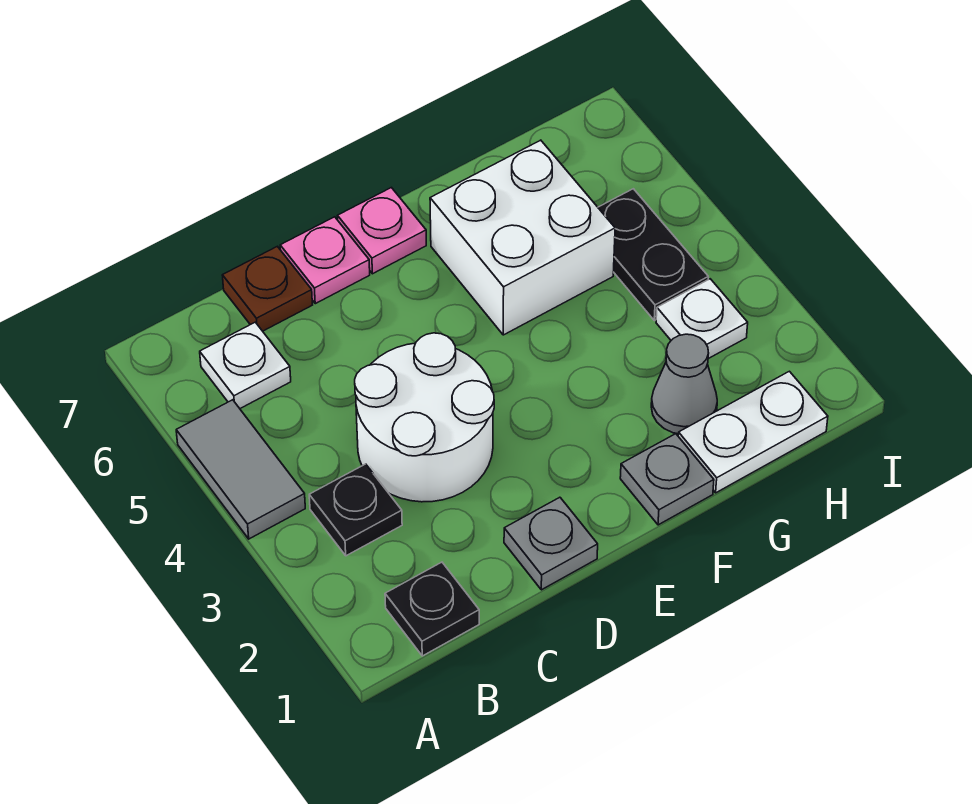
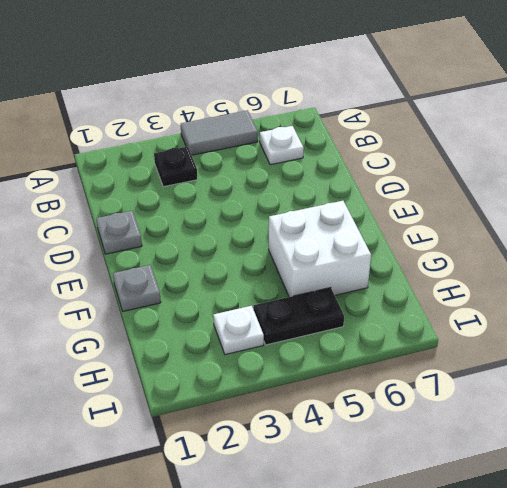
none -> black plate B1 level 1
none -> white round brick C3:D4 level 1
none -> brown plate C7 level 1

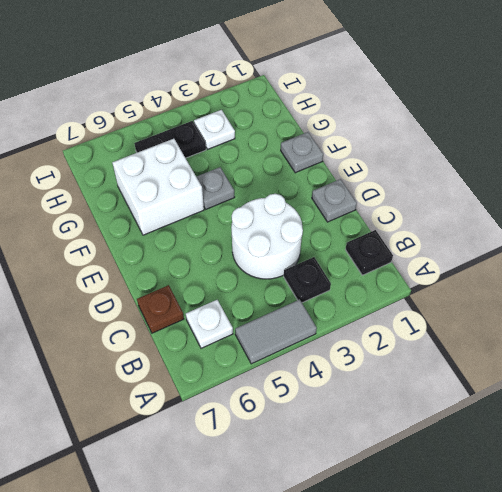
grey plate F4 level 1 -> none
none -> pink plate D7 level 1
none -> pink plate E7 level 1
none -> white plate G1:H1 level 1

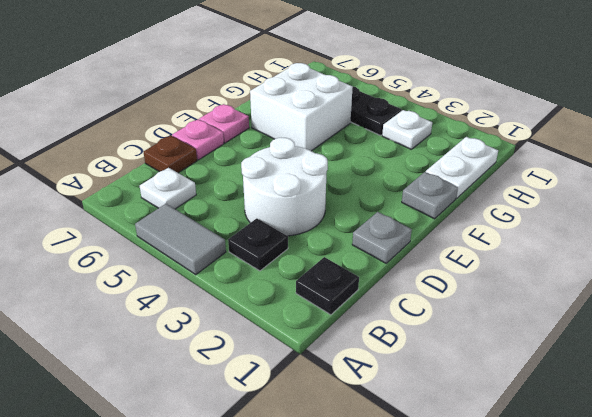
none -> grey cone G2 level 1

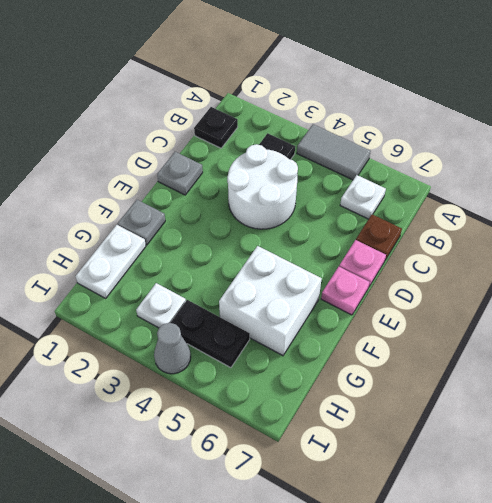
grey cone I4 level 1 -> grey cone G2 level 1

